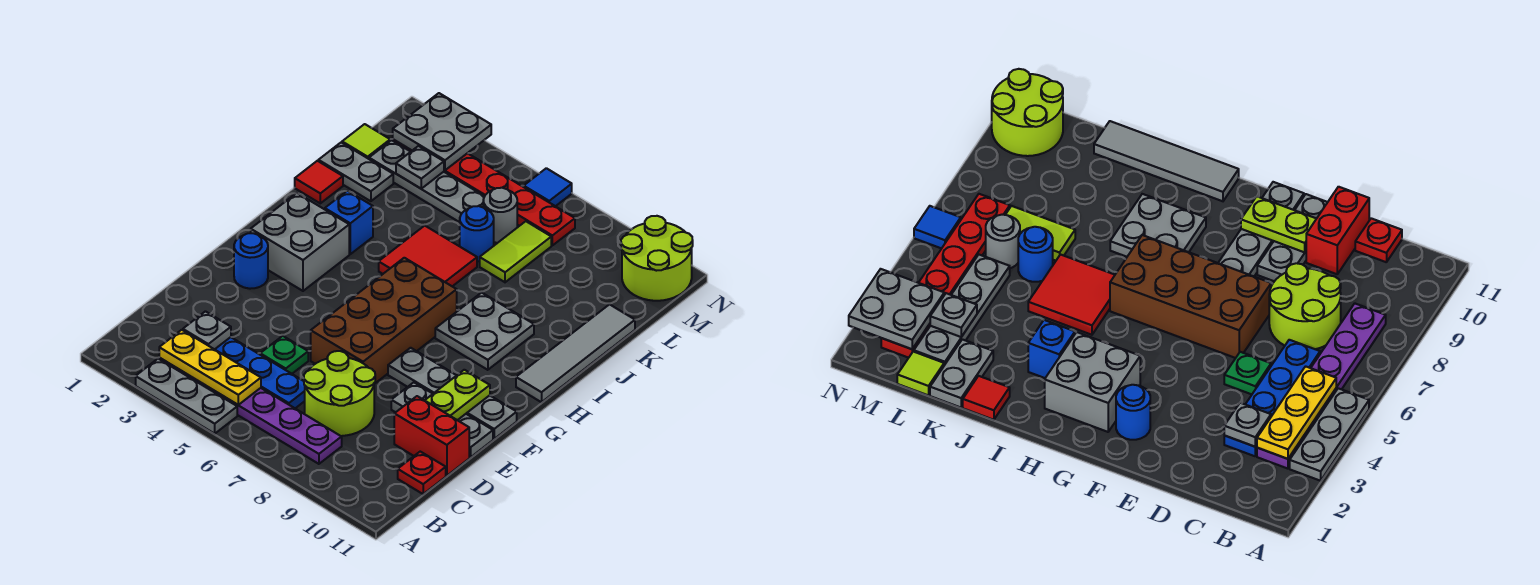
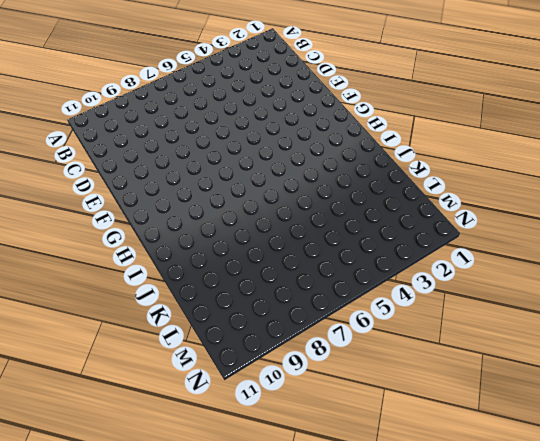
none -> grey plate A3:A5 level 1
none -> purple plate B3:B8 level 1
none -> blue plate C3:C6 level 1
none -> lime round brick C7:D8 level 1

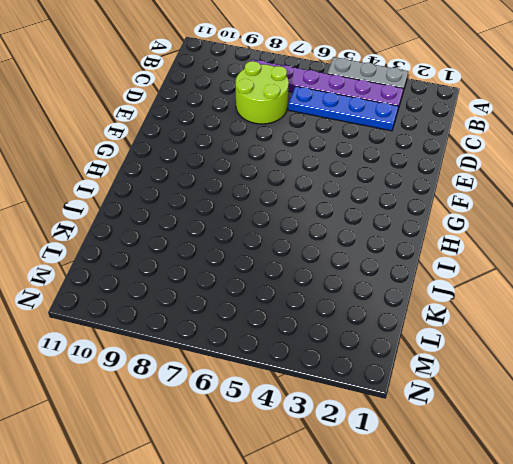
none -> red plate C11 level 1
none -> green plate D5 level 1
none -> red brick D10:D11 level 1
none -> brown brick E6:H7 level 1

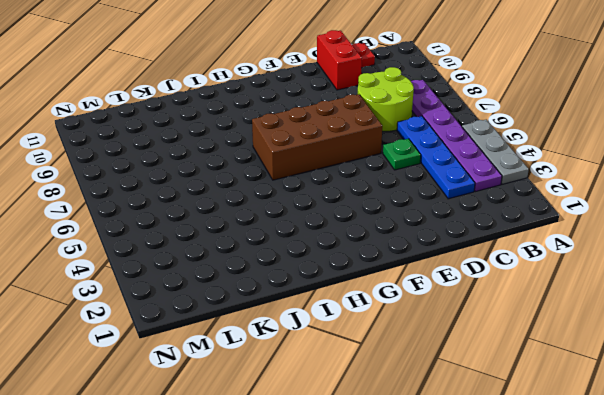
none -> grey plate E9:E11 level 1
none -> blue round brick F2 level 1
none -> grey plate F8:F11 level 1
none -> grey brick G2:H3 level 1

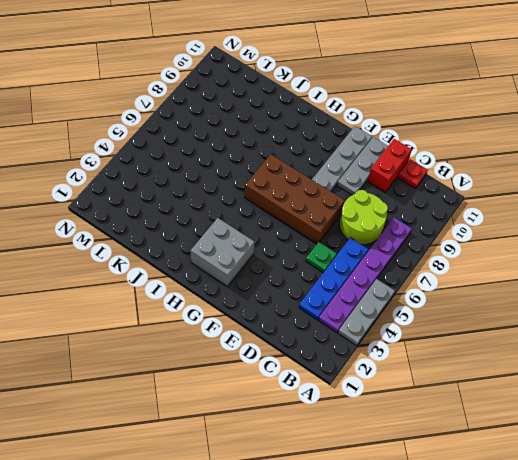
none -> blue round brick F2 level 1
none -> grey plate H8:I9 level 1
none -> grey tile H11:K11 level 1
none -> blue brick I3 level 1

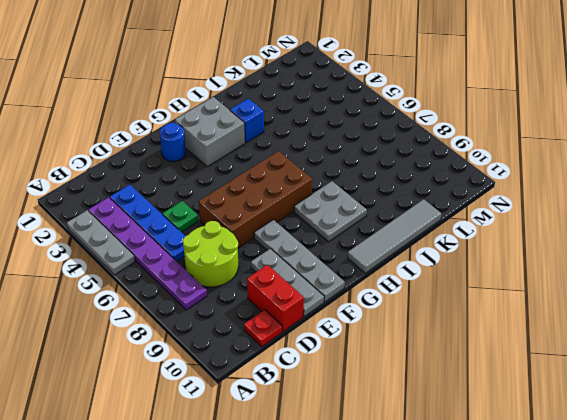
none -> red tile I5:J6 level 1
none -> red tile J1 level 1
none -> grey plate K1:K2 level 1
none -> blue round brick K6 level 1

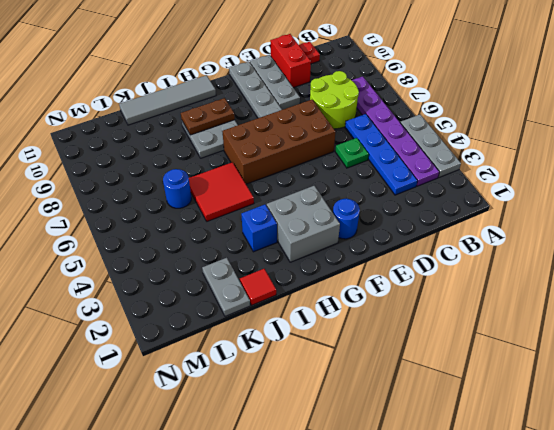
brown plate H9:I9 level 2 -> none
none -> lime tile K7:L7 level 1
none -> lime tile L1 level 1
none -> grey plate L2:L5 level 1
none -> grey round brick L6 level 1

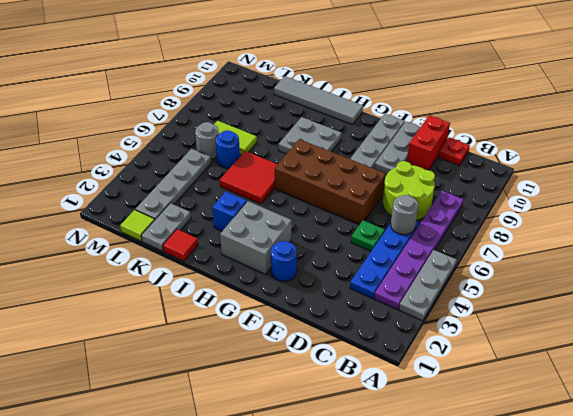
grey round brick C6 level 2 -> none
none -> red plate M2:M7 level 1
none -> lime round brick M10:N11 level 1
none -> blue tile N6 level 1
none -> yellow plate B3:B5 level 2

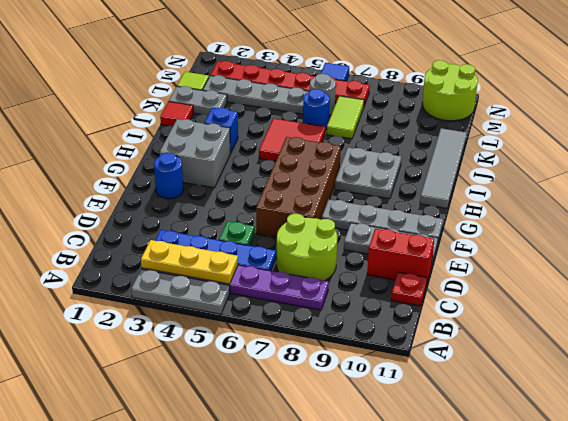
none -> grey plate C3 level 2
none -> lime plate E10:F10 level 2
none -> grey plate L3 level 2
none -> grey plate M2:N3 level 2

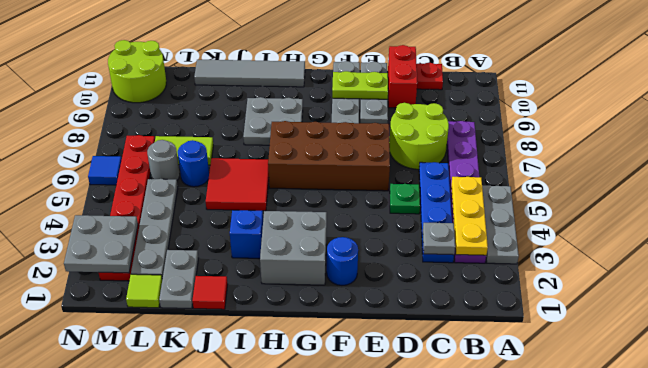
none -> grey plate L3 level 2

